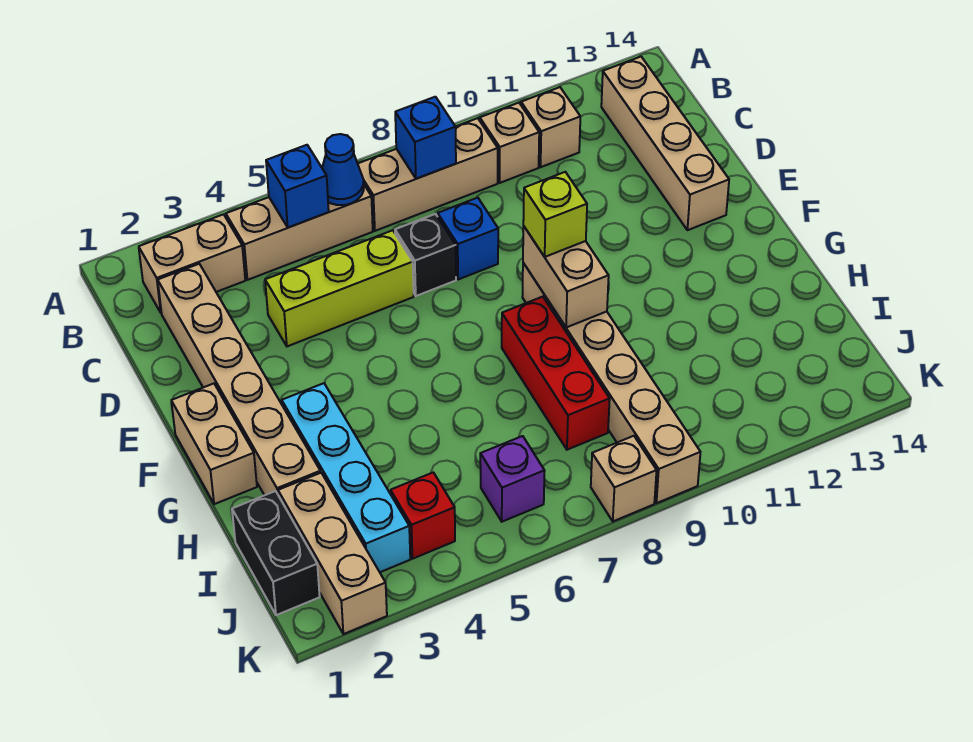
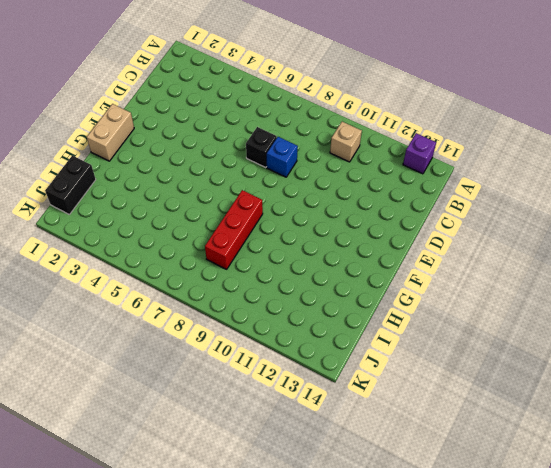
purple brick A13 level 1 -> purple brick J6 level 1
none -> tan brick B2:B3 level 1
none -> tan brick B4:B6 level 1
none -> tan brick B7:B9 level 1

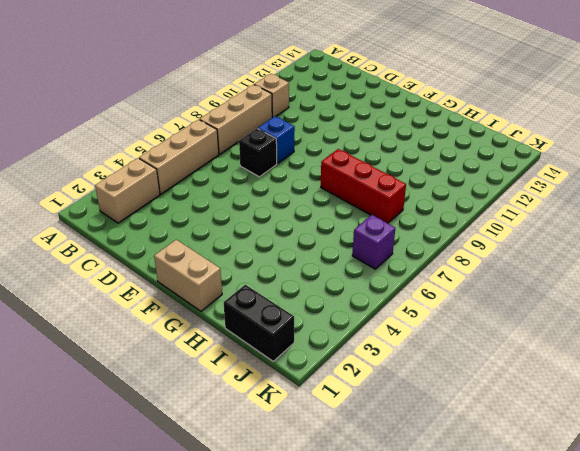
none -> tan brick B11 level 1
none -> tan brick B13:E13 level 1
none -> tan brick C2:H2 level 1

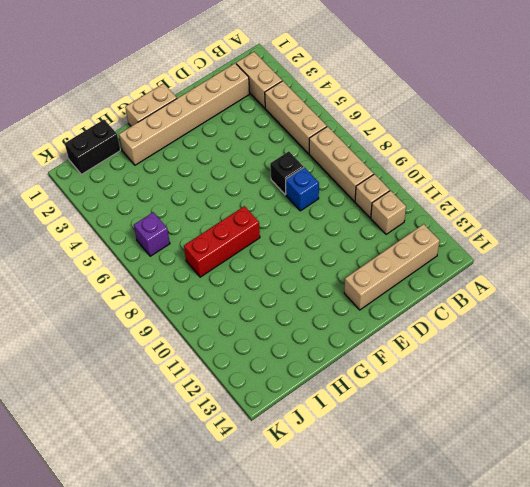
none -> lime brick D4:D6 level 1
none -> tan brick F9:K9 level 1
none -> cyan brick G3:J3 level 1

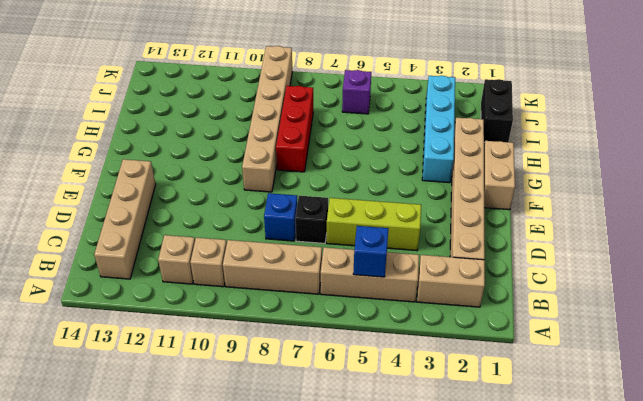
none -> tan brick I2:K2 level 1
none -> red brick J4 level 1
none -> tan brick K8 level 1

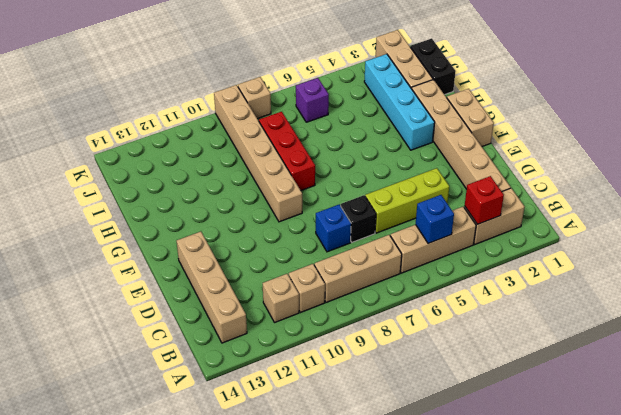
red brick B3 level 2 -> red brick J4 level 1
none -> blue cone B6 level 2
none -> blue brick B8 level 2
none -> tan brick F9:G9 level 2

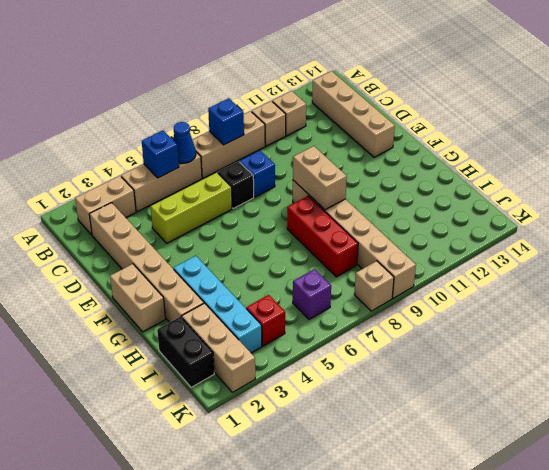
none -> lime brick F9 level 3

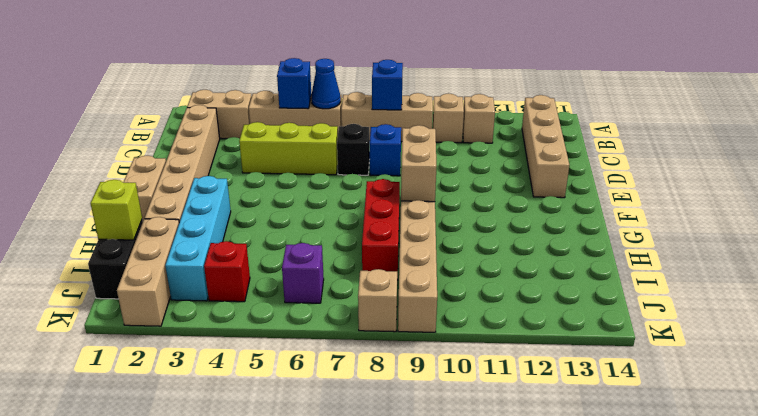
lime brick I1 level 2 -> lime brick F9 level 3

